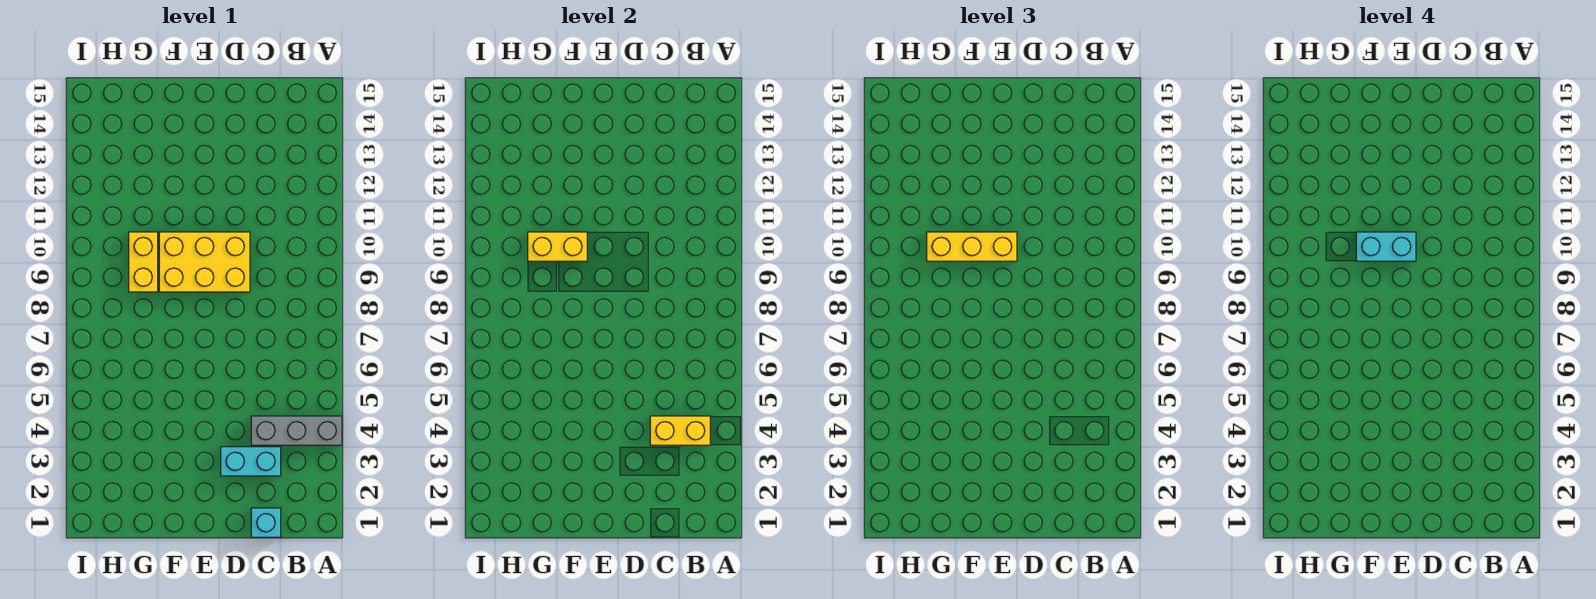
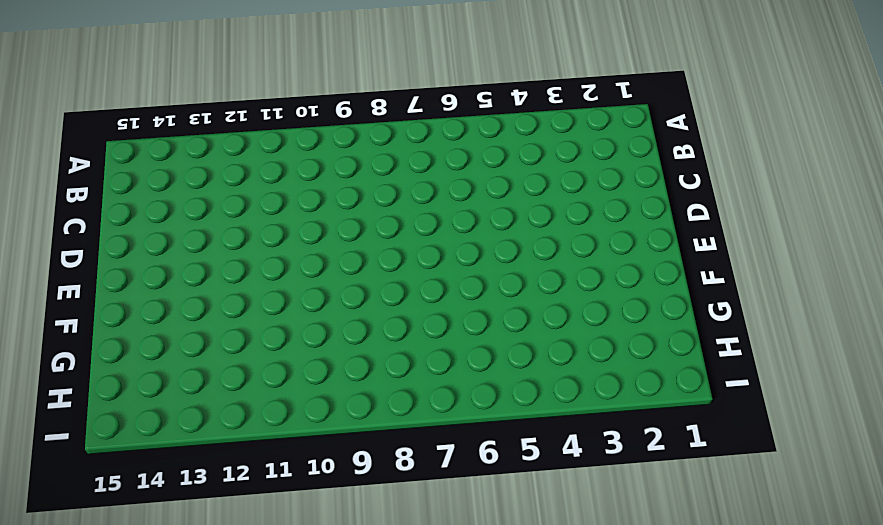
none -> grey brick A4:C4 level 1
none -> cyan brick C1 level 1

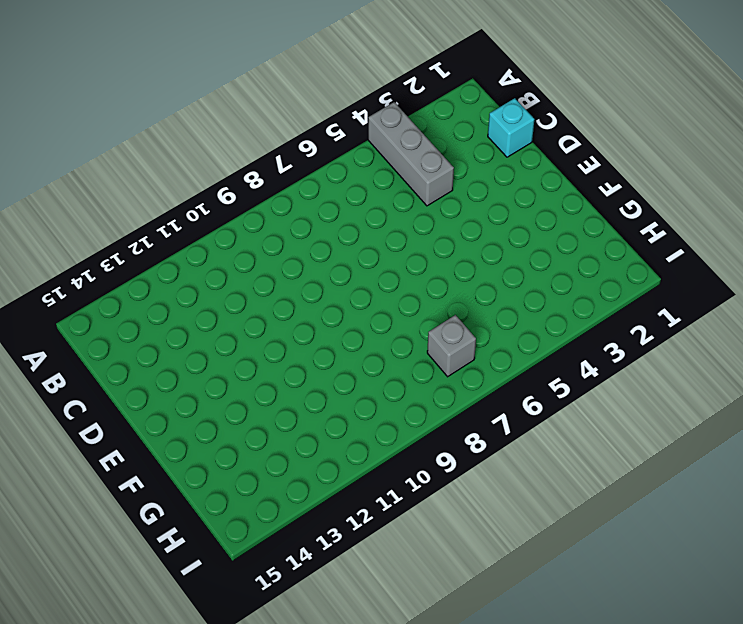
grey brick H7 level 1 -> none
none -> cyan brick C3:D3 level 1
none -> yellow brick D9:F10 level 1

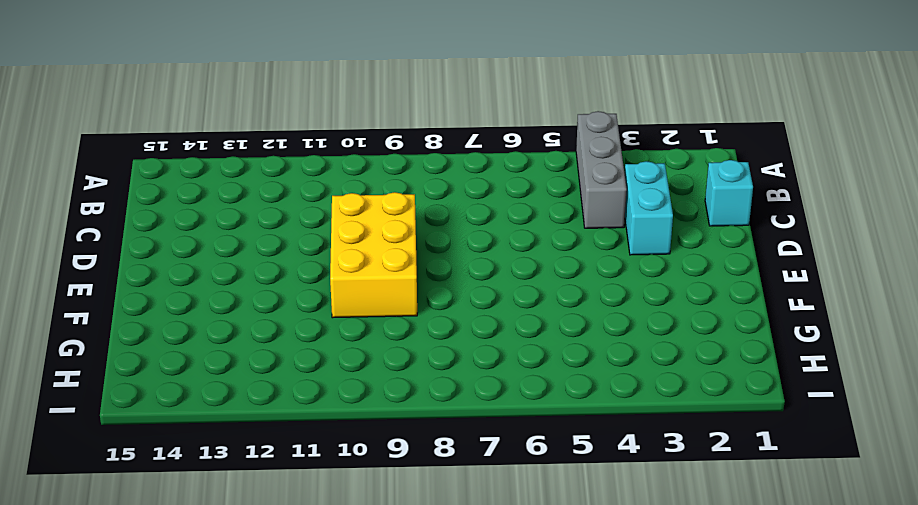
none -> yellow brick G9:G10 level 1
none -> yellow brick B4:C4 level 2

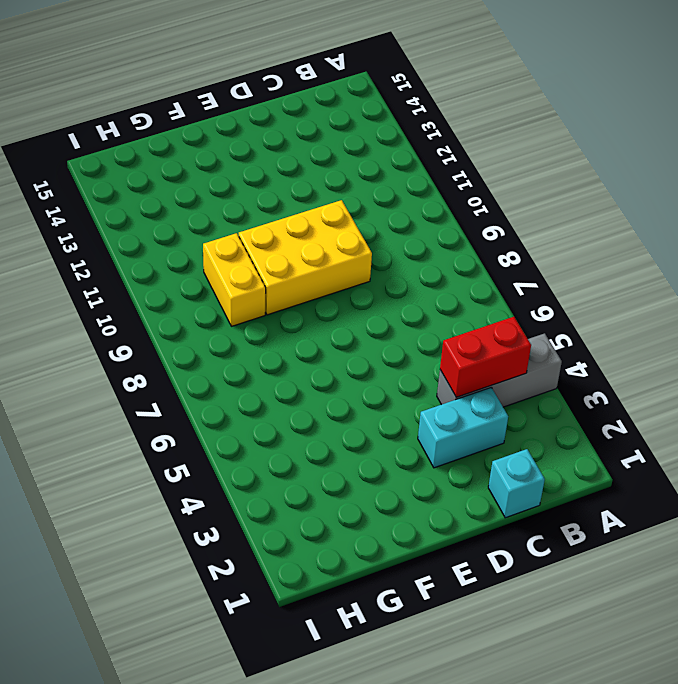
red brick B4:C4 level 2 -> yellow brick B4:C4 level 2
none -> yellow brick F10:G10 level 2
none -> yellow brick E10:G10 level 3

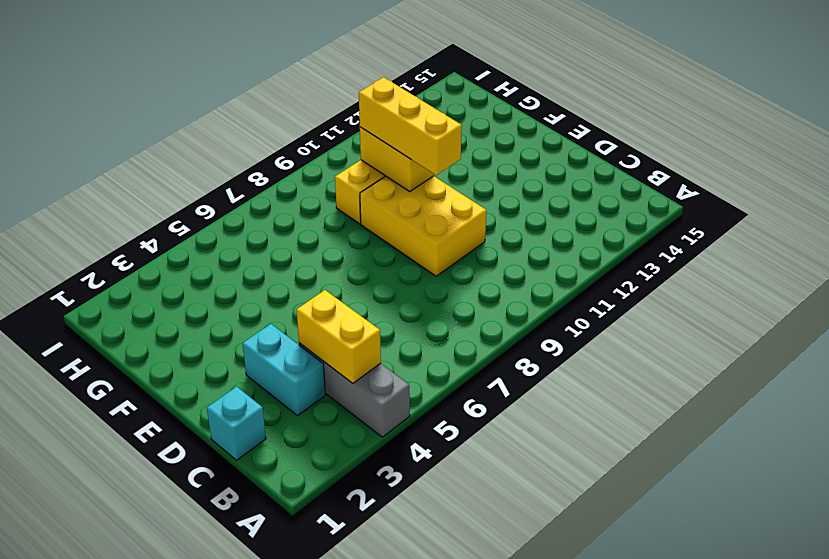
none -> cyan brick E10:F10 level 4

